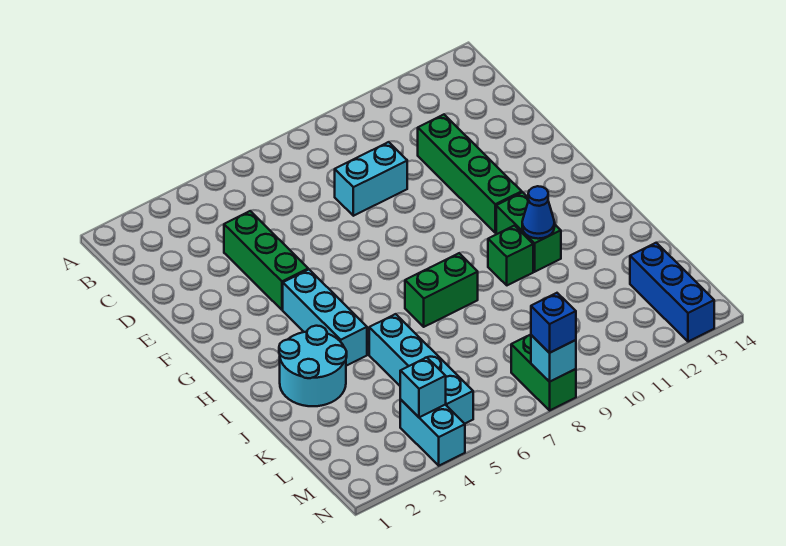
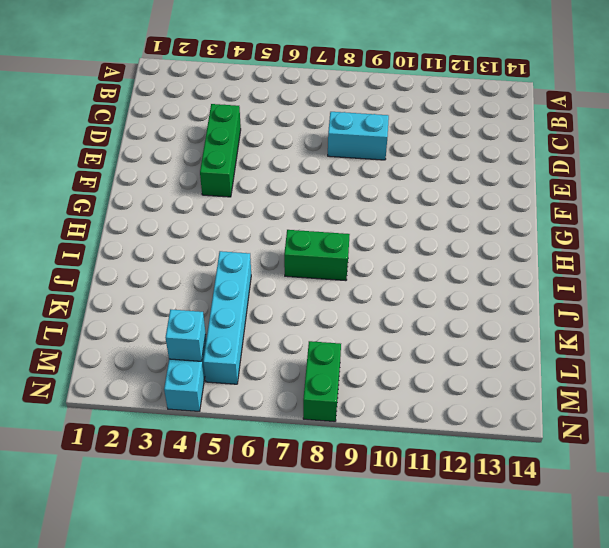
none -> green brick D11:G11 level 1
none -> cyan brick G4:I4 level 1
none -> green brick H11:I11 level 1

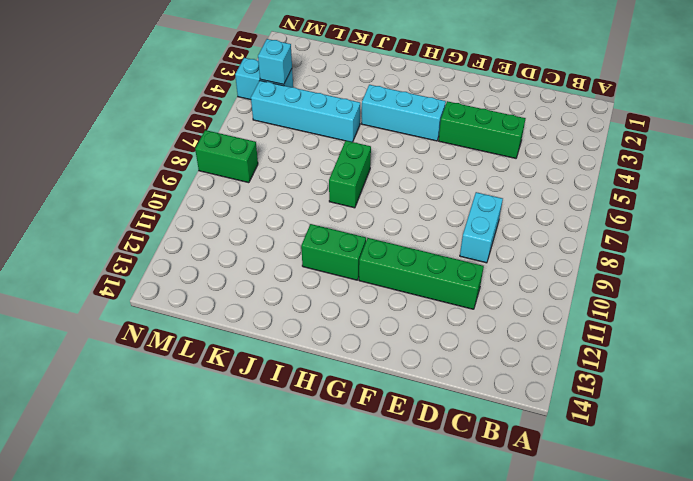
none -> cyan round brick I2:J3 level 1
none -> green brick I10 level 1
none -> blue brick L13:N13 level 1

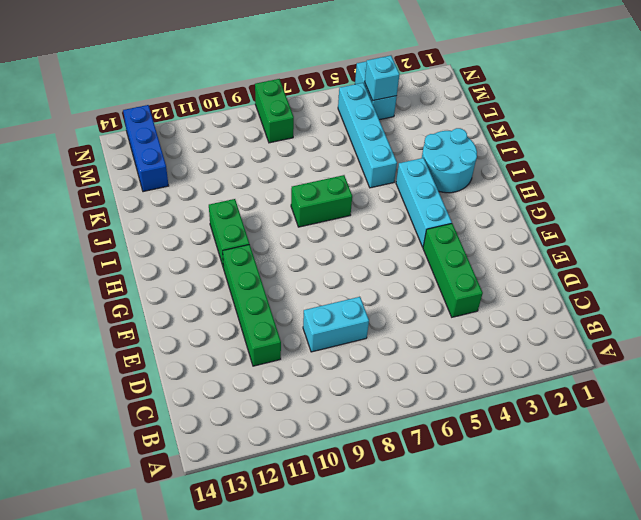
none -> green brick I10 level 1
none -> blue cone I11 level 2
none -> cyan brick N8 level 2

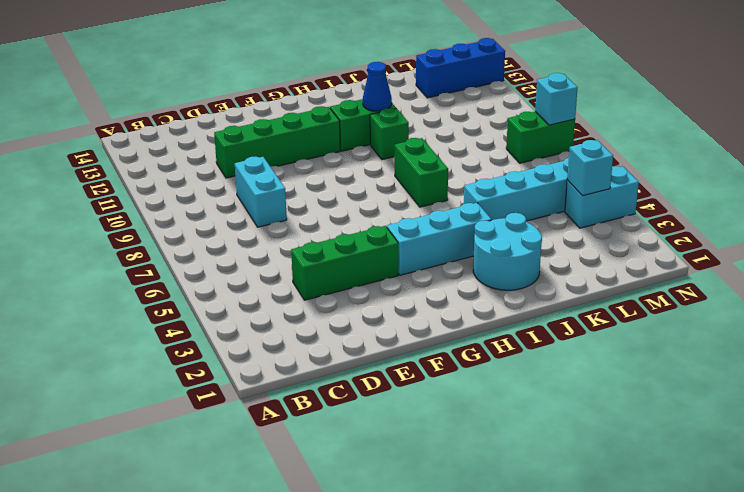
none -> blue brick N8 level 3

